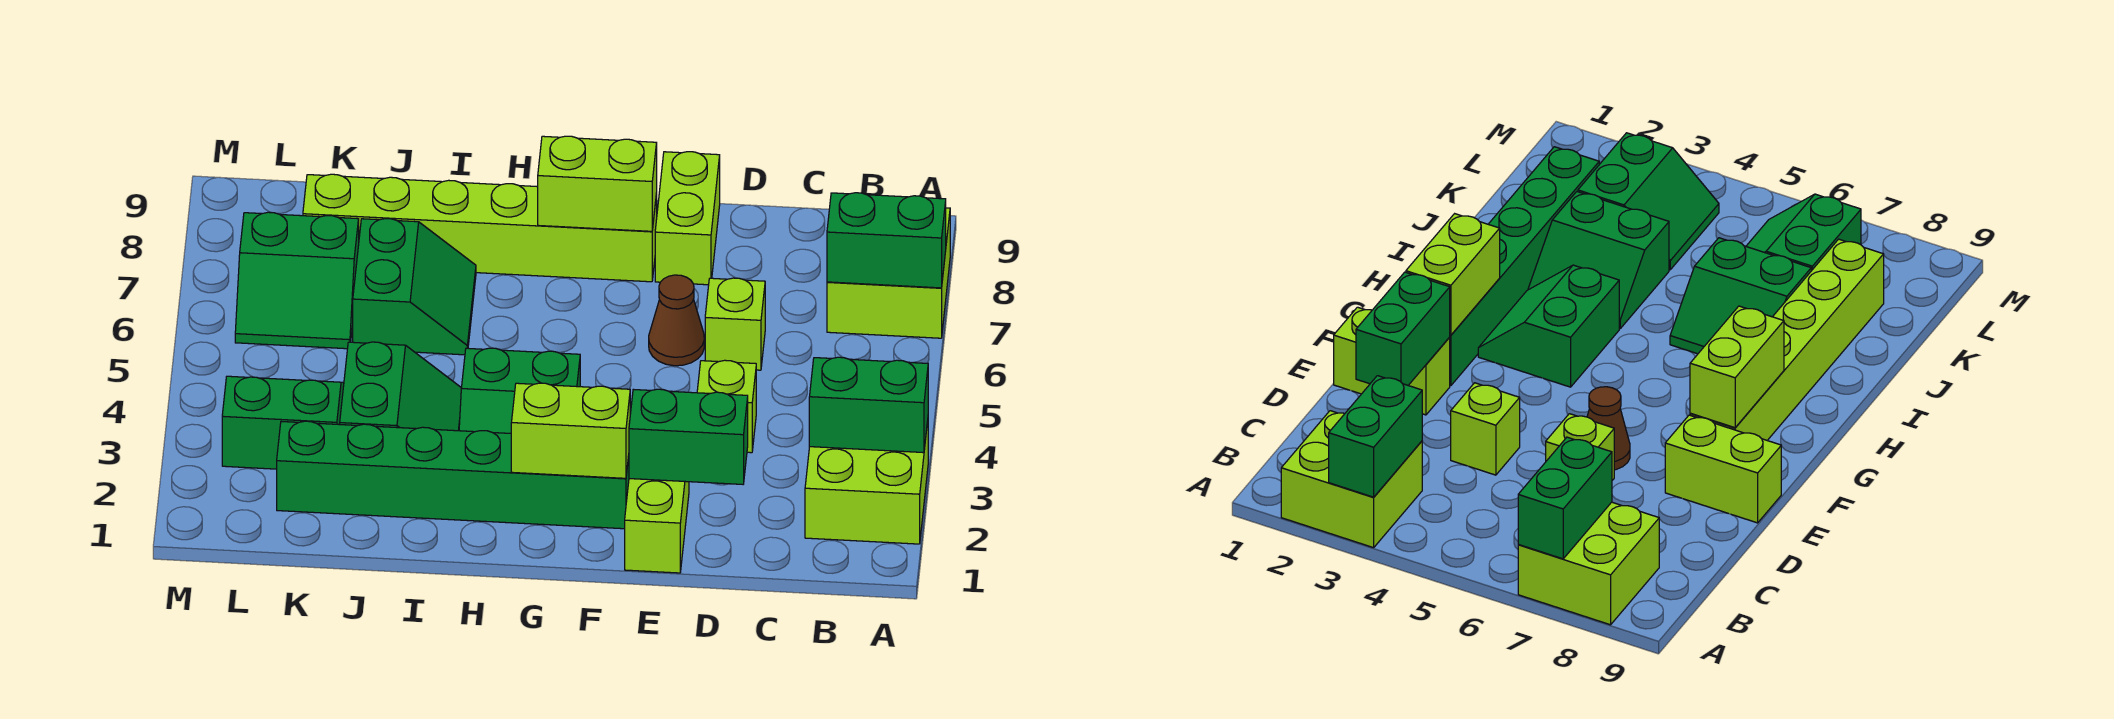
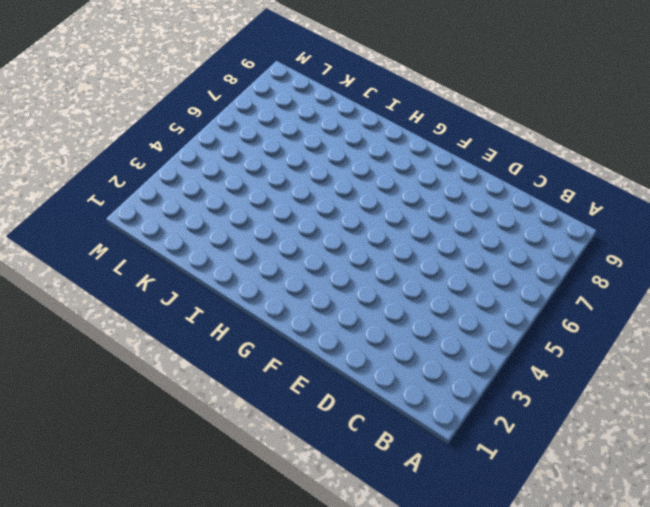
none -> lime brick A2:B3 level 1
none -> lime brick A7:B8 level 1
none -> lime brick D4 level 1

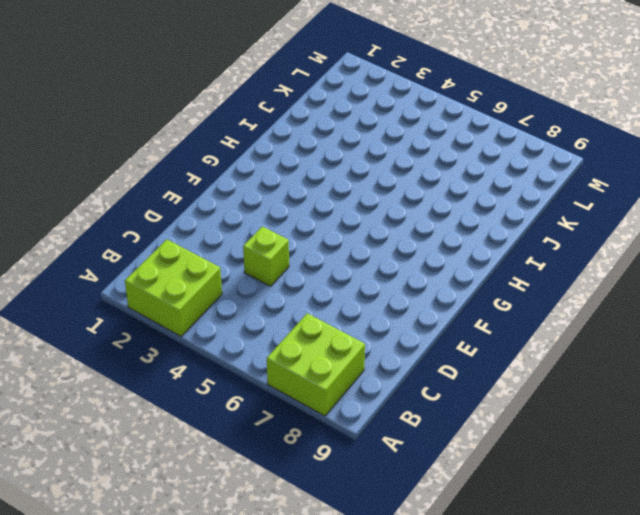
none -> lime brick D6 level 1
none -> lime brick E1:E2 level 1
none -> brown cone E6 level 1

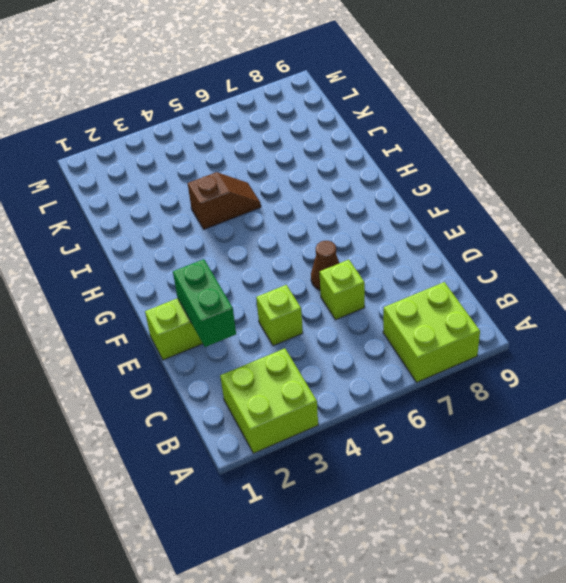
brown slope I4:I5 level 1 top 4 -> green slope I3:J4 level 1 top J
none -> lime brick E8:E9 level 1
none -> green brick F2:K2 level 1
none -> lime brick F8:K8 level 1

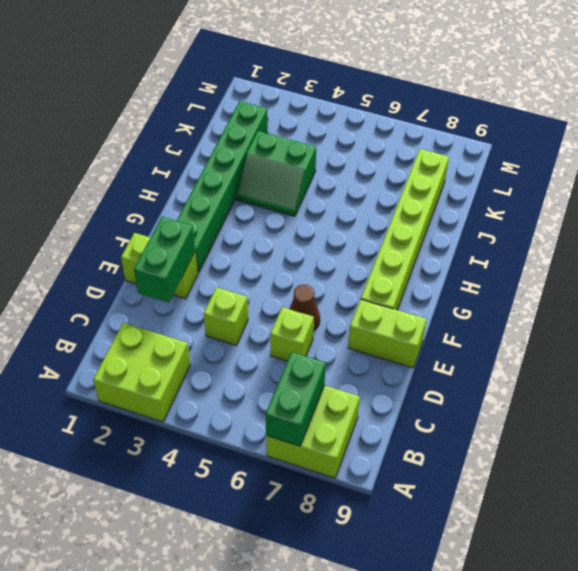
none -> green slope G3:H4 level 1 top 4
none -> green slope I6:J7 level 1 top J
none -> green slope K3:L4 level 1 top 3

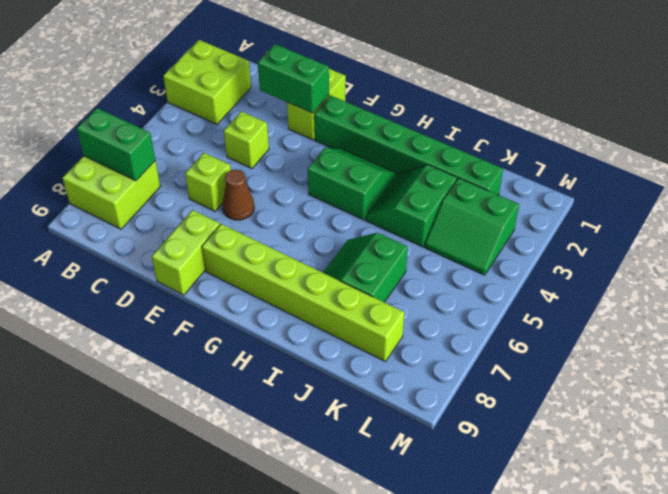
none -> green slope K6:L7 level 1 top 7
none -> green brick A3:B3 level 2
none -> lime brick F2:G2 level 2

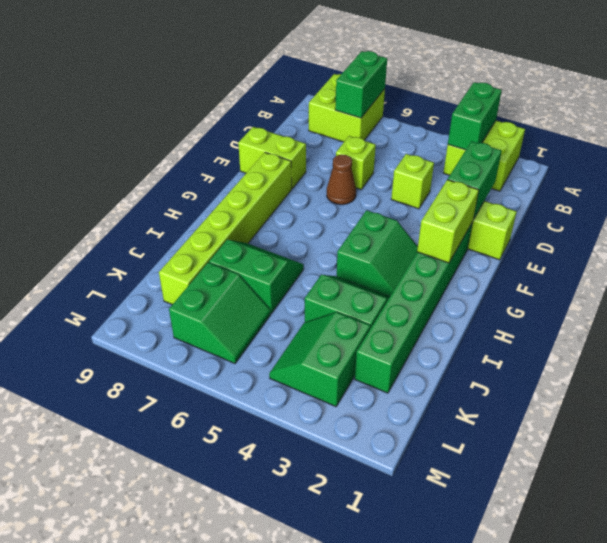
none -> lime brick F8:G8 level 2

